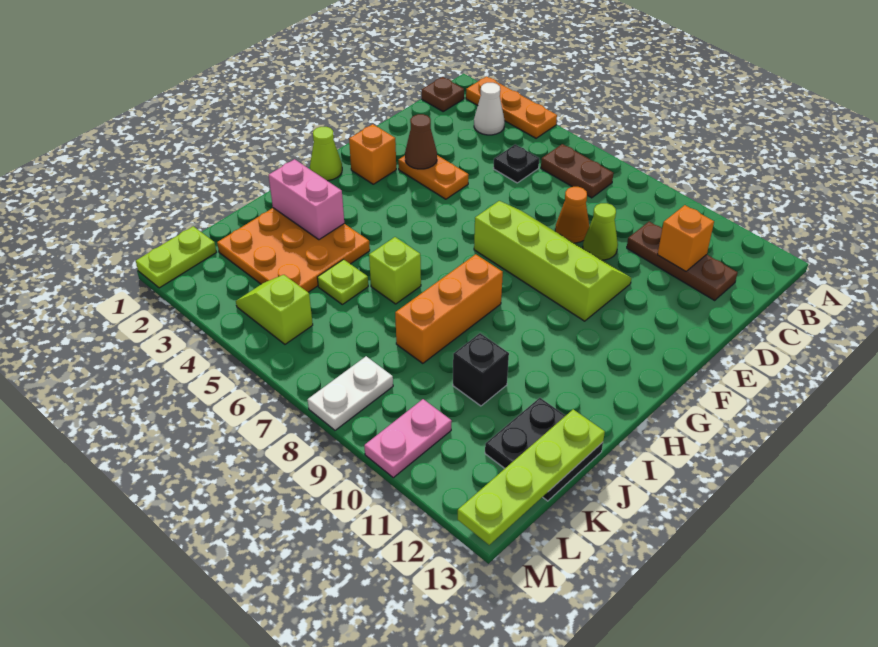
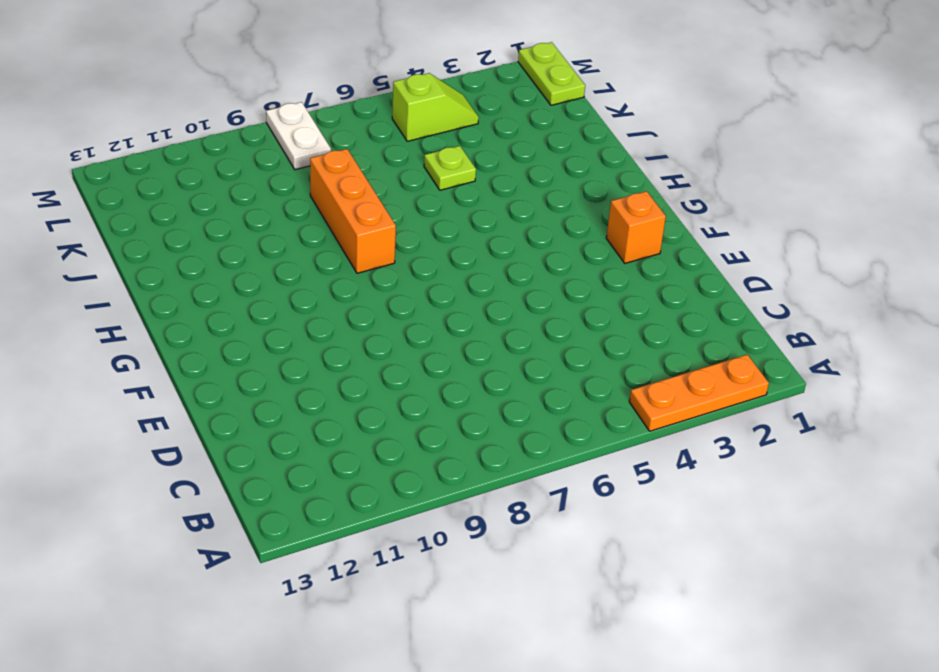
none -> brown plate B1 level 1
none -> white cone B3 level 1
none -> brown plate B6:B7 level 1

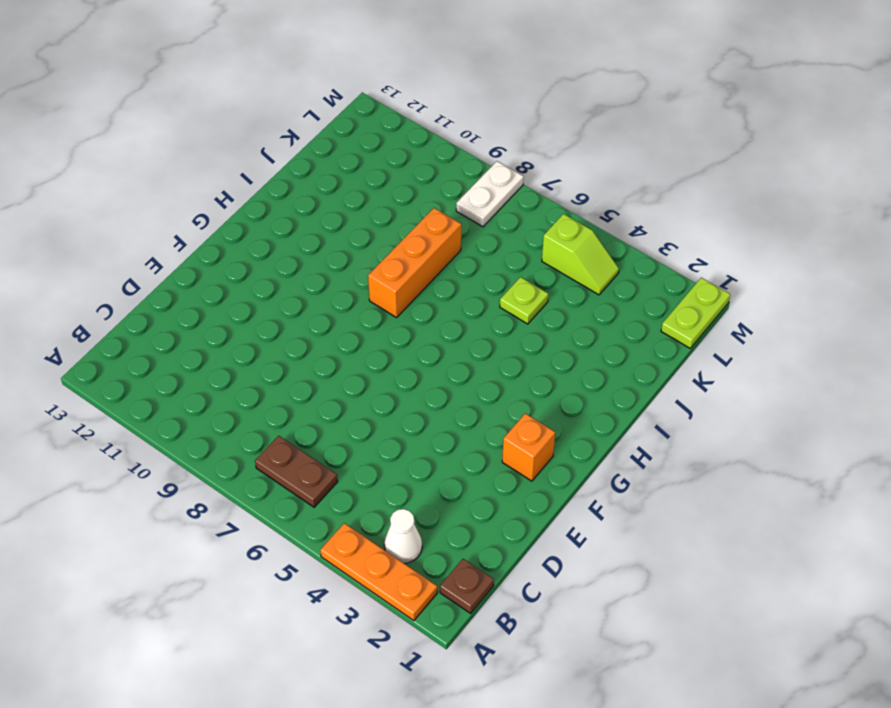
none -> black plate C5 level 1
none -> brown plate C10:C12 level 1
none -> orange cone D8 level 1

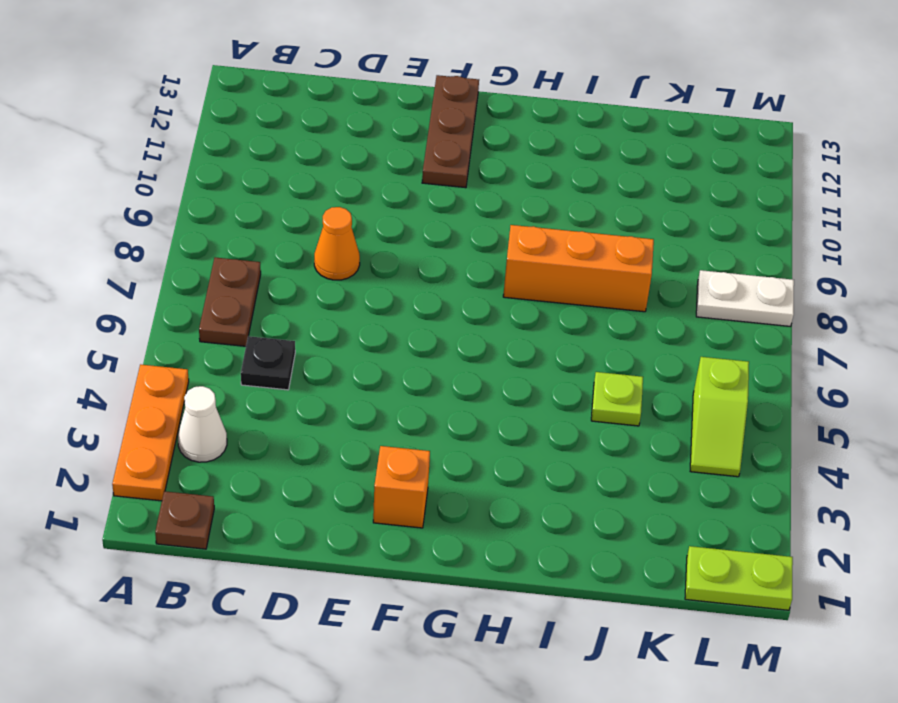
brown plate F11:F13 level 1 -> brown plate C10:C12 level 1
none -> lime cone D9 level 1
none -> orange plate E3:E4 level 1
none -> lime slope E7:F10 level 1 top F

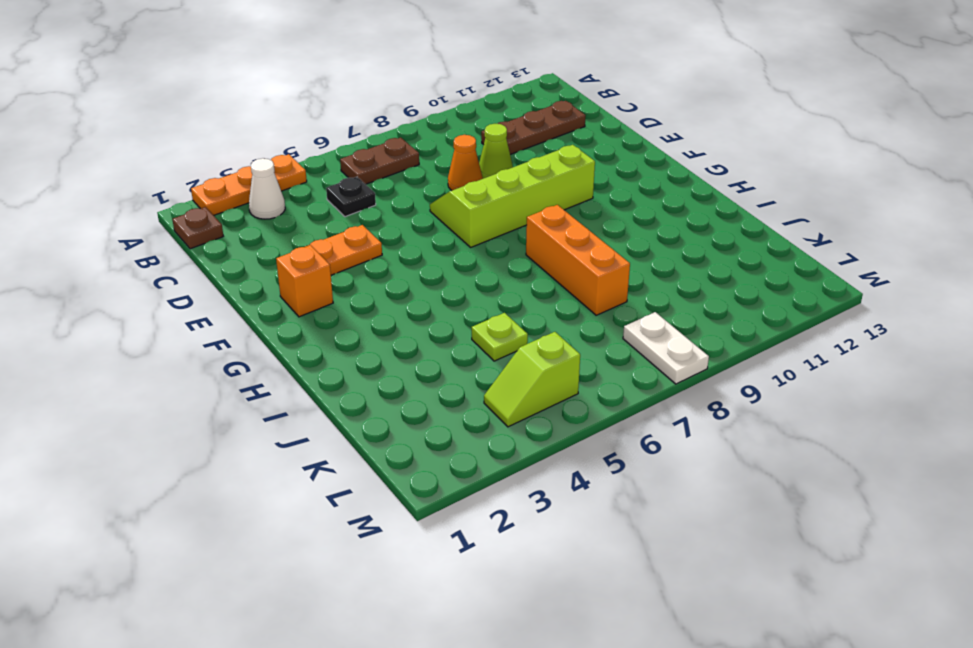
none -> lime cone G1 level 1
none -> orange plate I2:K4 level 1
none -> lime brick I6 level 1

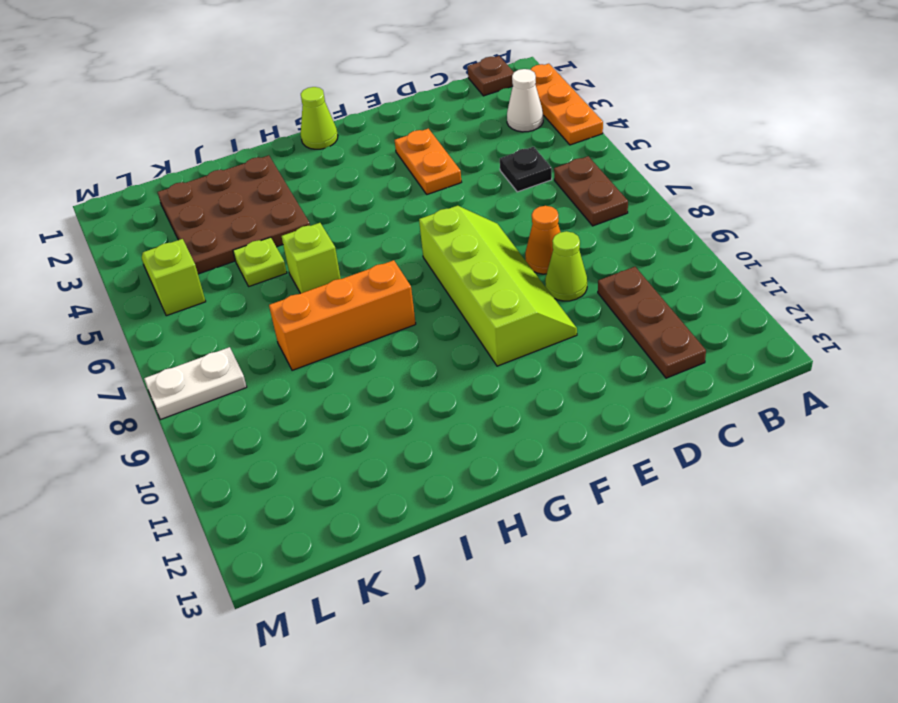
brown plate I2:K4 level 1 -> orange plate I2:K4 level 1
none -> orange brick F2 level 1
none -> black brick J10 level 1
none -> black plate J12:K13 level 1

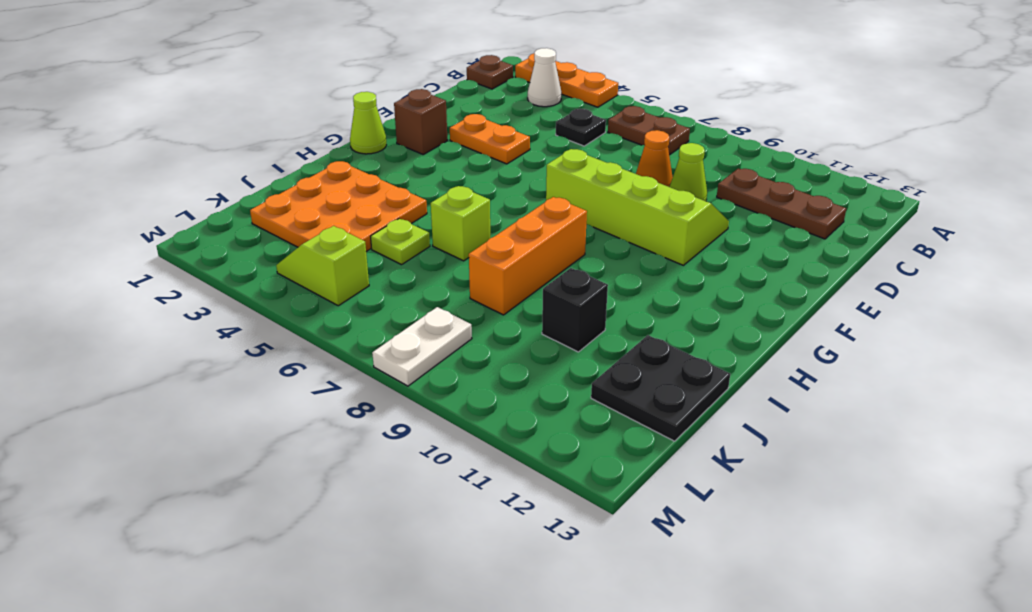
brown brick F2 level 1 -> orange brick F2 level 1
none -> lime plate L1:M1 level 1
none -> pink plate L10:M10 level 1
none -> orange brick C11 level 2

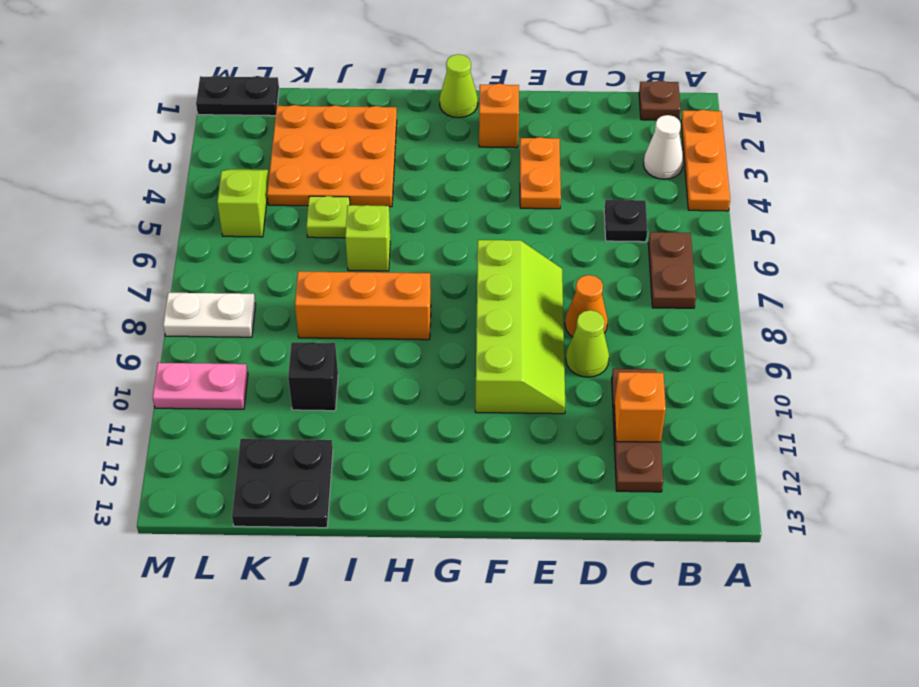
black plate L1:M1 level 1 -> lime plate L1:M1 level 1
none -> brown cone E3 level 2
none -> pink brick I2:I3 level 2
none -> lime plate J13:M13 level 2

